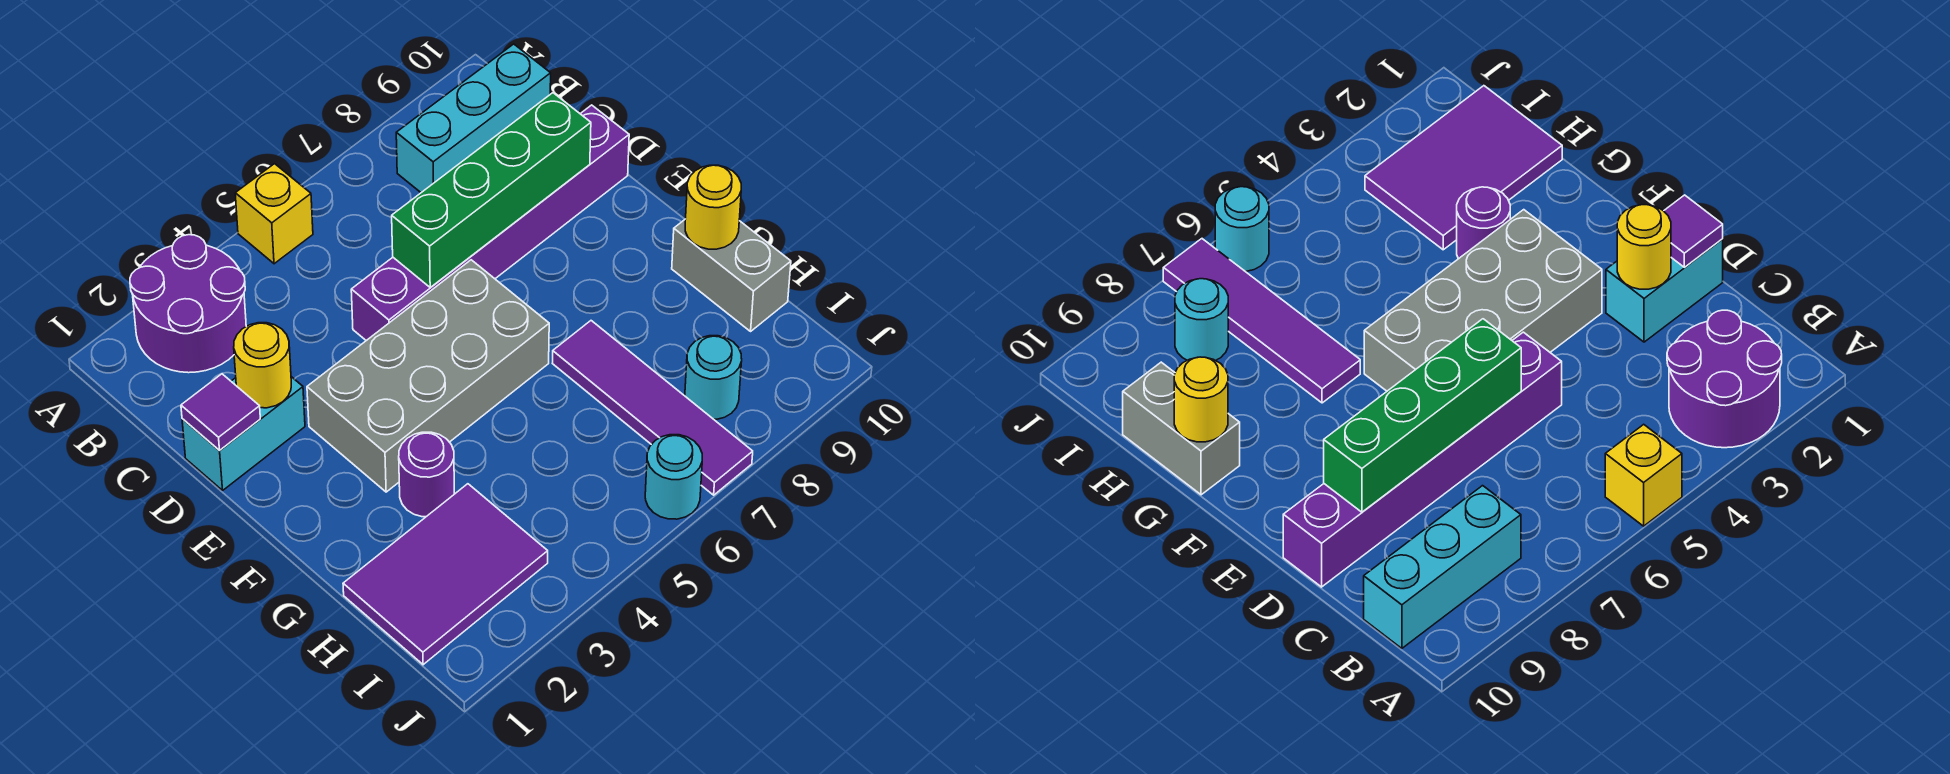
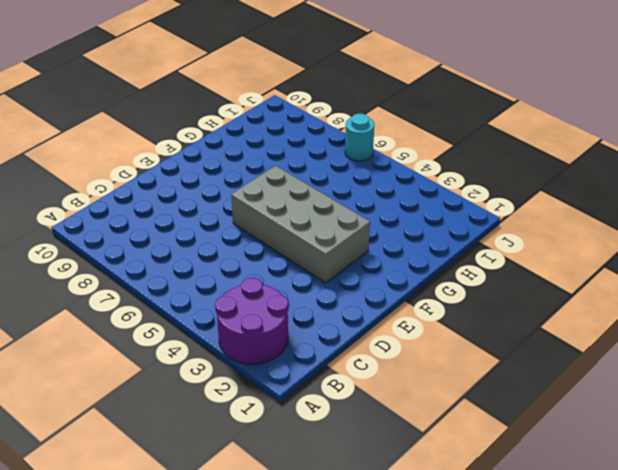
none -> yellow brick A5 level 1
none -> cyan brick B8:B10 level 1
none -> cyan brick D1:D2 level 1

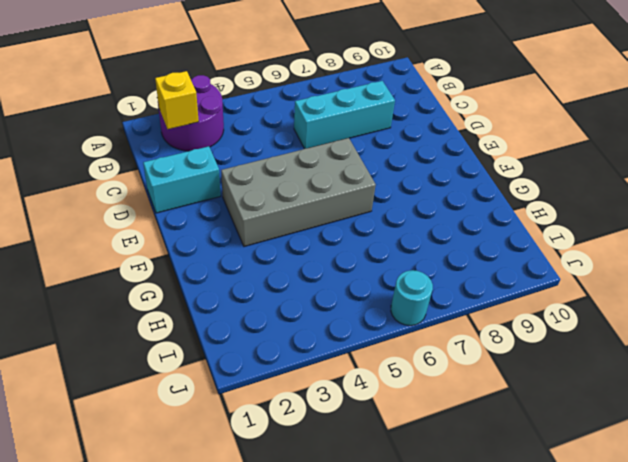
yellow brick B2 level 2 -> yellow brick A5 level 1
cyan brick C6:C8 level 1 -> cyan brick B8:B10 level 1
none -> purple brick D5:D10 level 1
none -> purple round brick G3 level 1
none -> purple tile G7:J7 level 1

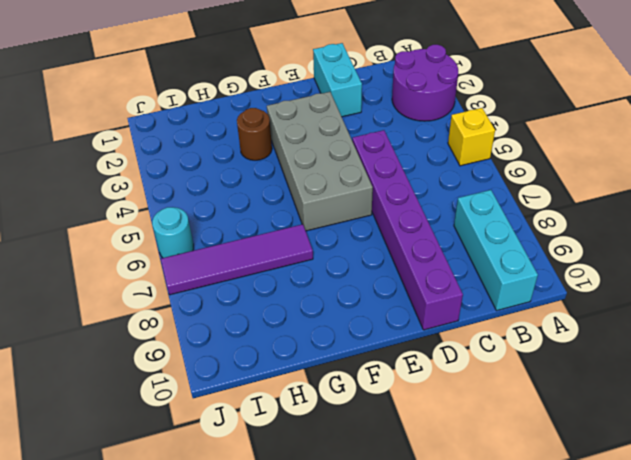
brown round brick G3 level 1 -> purple round brick G3 level 1
none -> grey brick G10:H10 level 1
none -> purple tile H1:I3 level 1
none -> cyan round brick I8 level 1

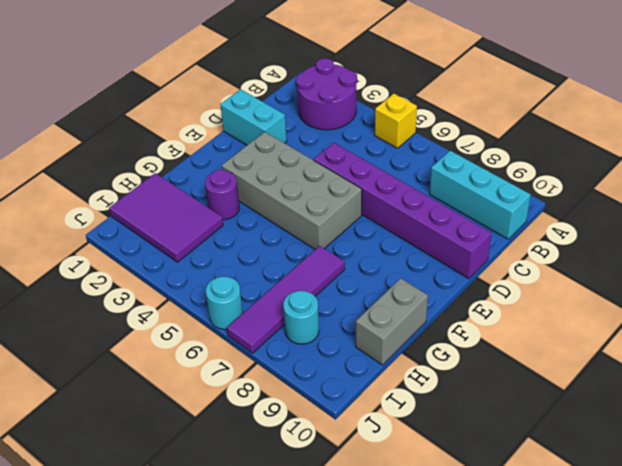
none -> purple tile D1 level 2
none -> yellow round brick D2 level 2
none -> green brick D6:D9 level 2

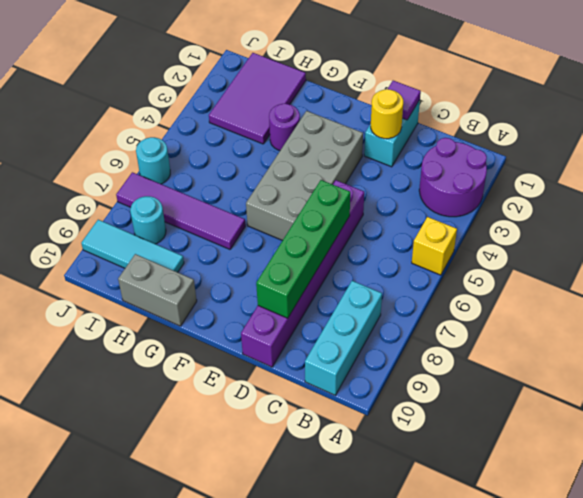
cyan tile H9:J9 level 1 -> none
none -> yellow round brick G10 level 2

